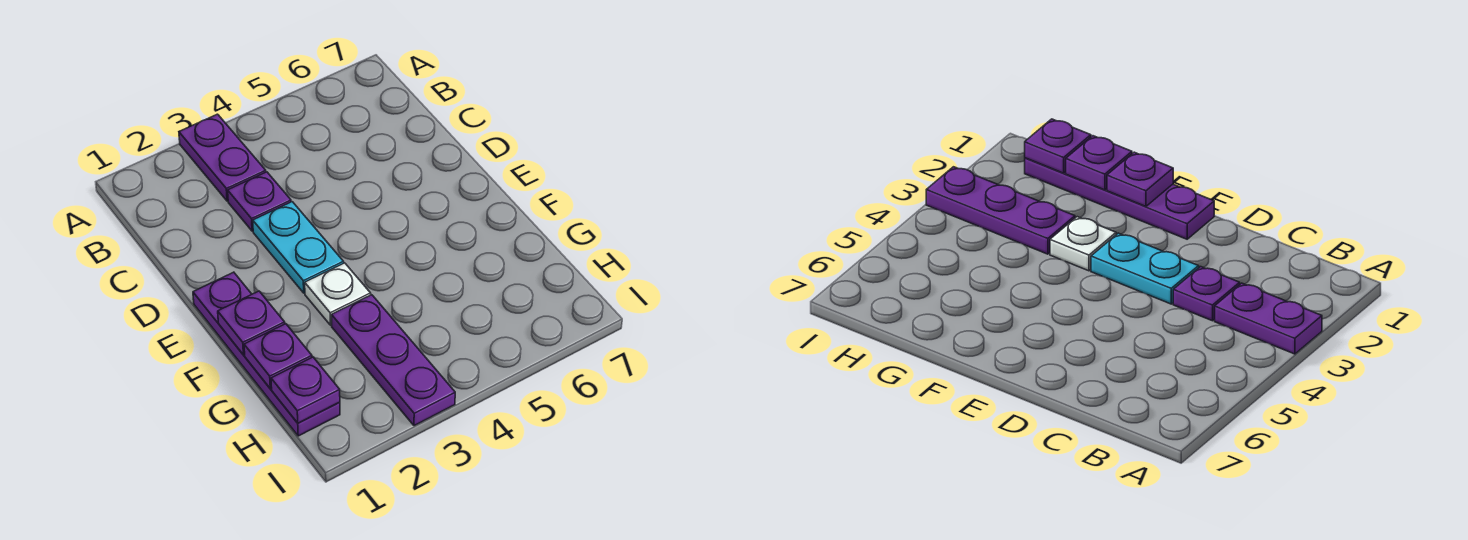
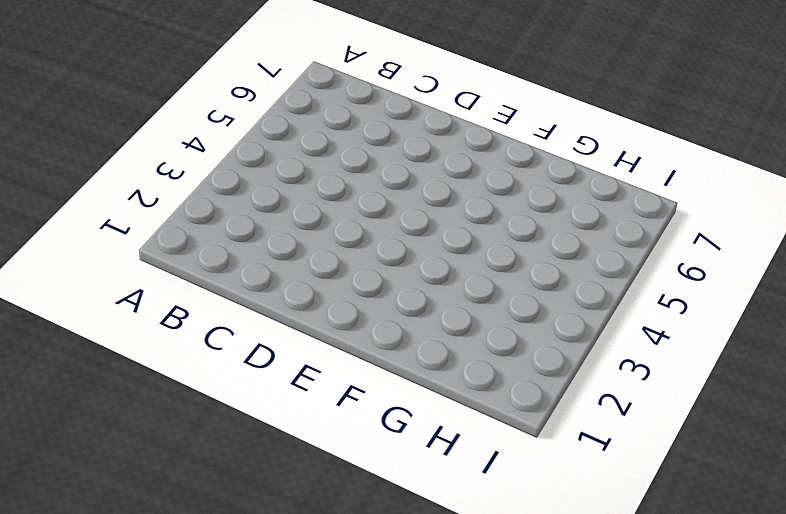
none -> purple plate A3:B3 level 1
none -> purple plate C3 level 1

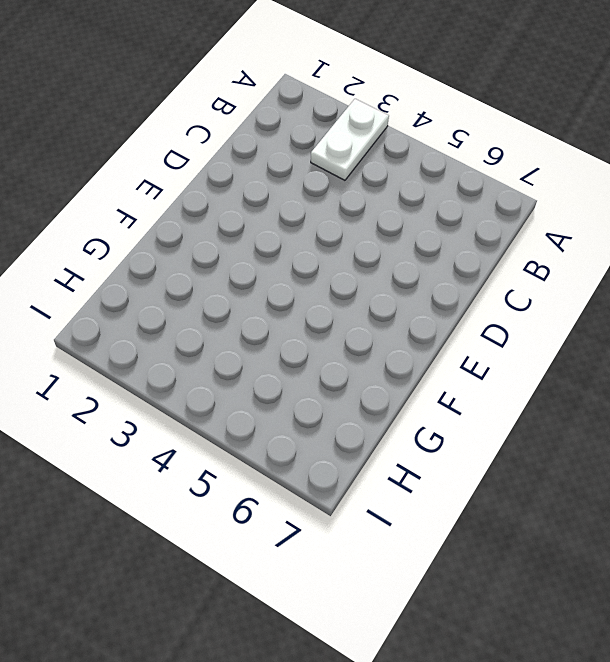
white plate A3:B3 level 1 -> purple plate A3:B3 level 1
none -> purple plate C3 level 1
none -> cyan plate D3:E3 level 1

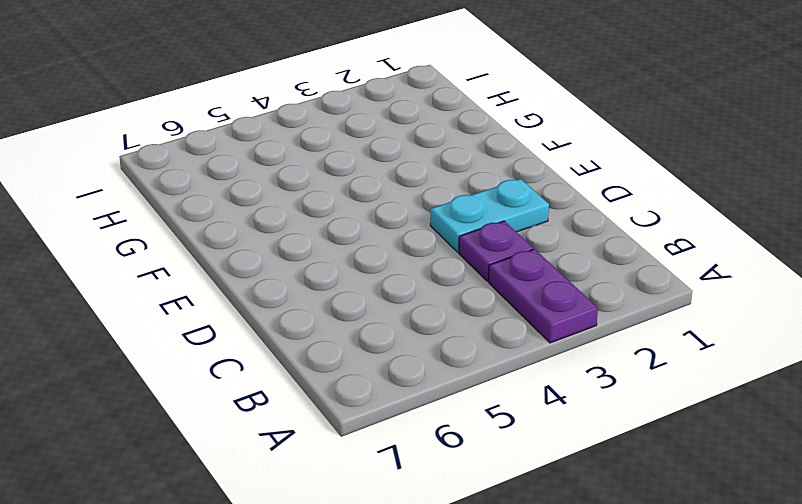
cyan plate D2:D3 level 1 -> cyan plate D3:E3 level 1
none -> purple plate E1:H1 level 1
none -> white plate F3 level 1

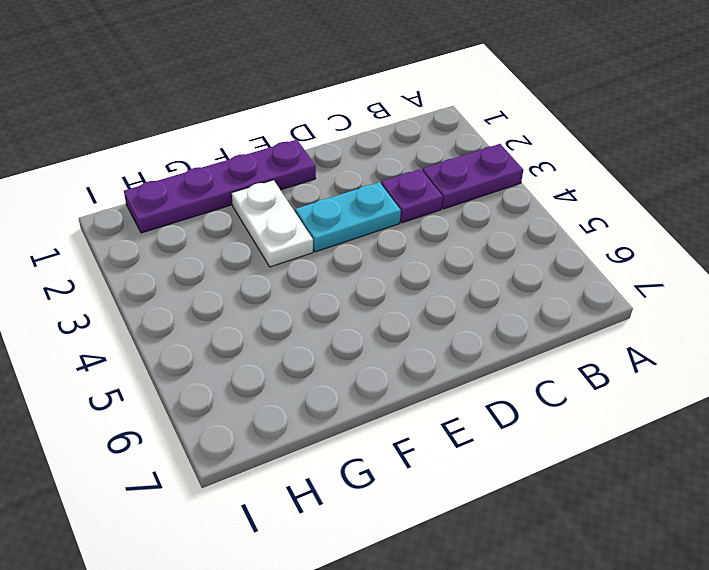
white plate F2:F3 level 1 -> white plate F3 level 1
none -> purple plate G3:I3 level 1
none -> purple plate F1 level 2

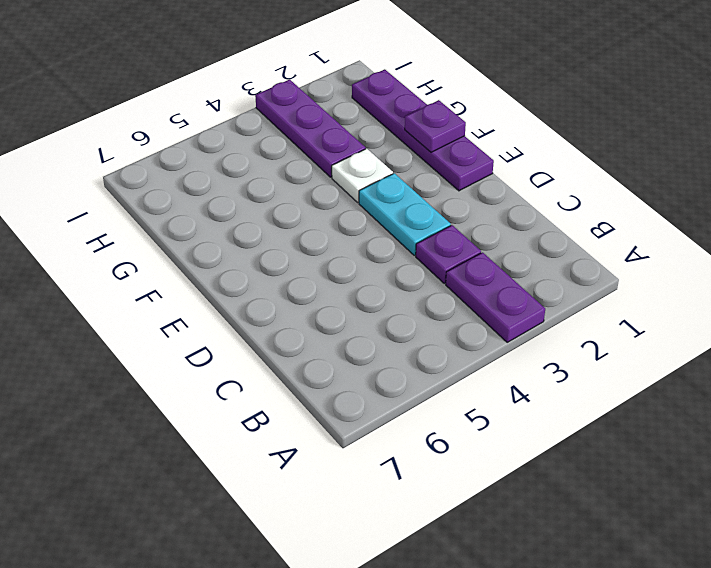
none -> purple plate G1 level 2
none -> purple plate H1 level 2

